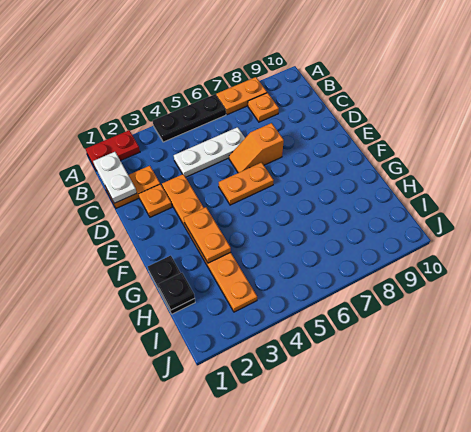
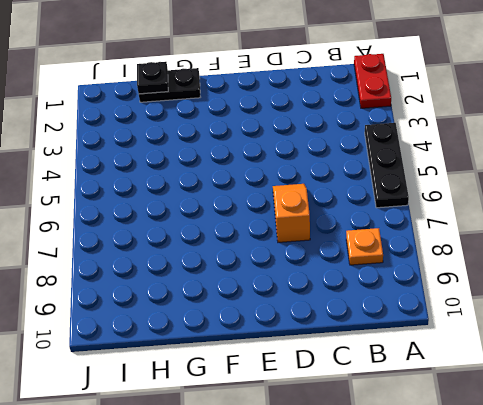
none -> orange plate A7:A8 level 1
none -> orange plate C1:C2 level 1
none -> white plate C4:C6 level 1

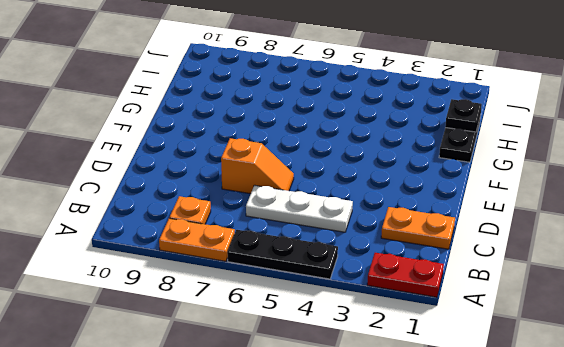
none -> orange plate D2 level 1
none -> orange plate D3:I3 level 1
none -> orange plate E5:E6 level 1

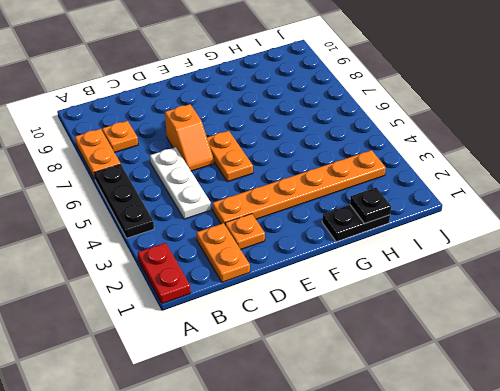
none -> white plate B1:C1 level 2
none -> orange plate F3:G3 level 2

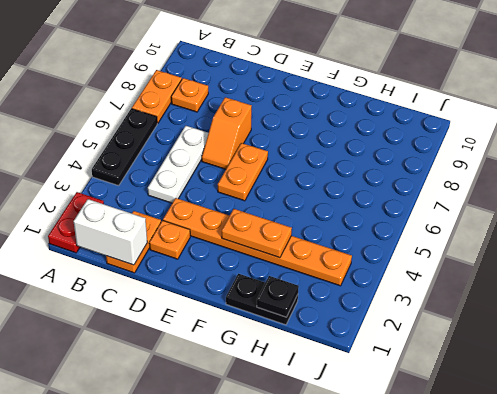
white brick B1:C1 level 2 -> white plate B1:C1 level 2

